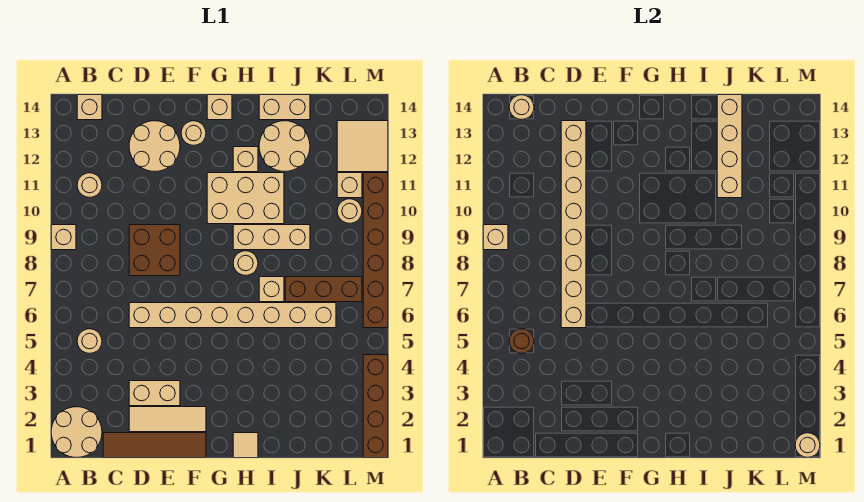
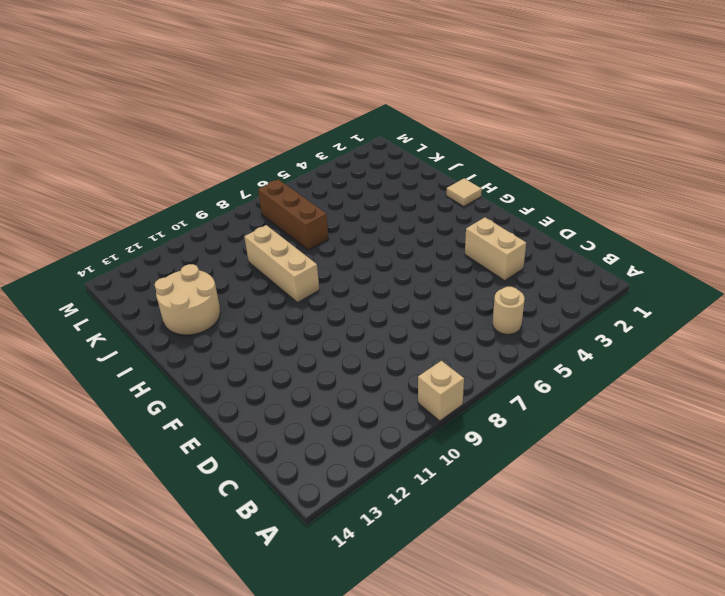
none -> tan round brick A1:B2 level 1
none -> tan round brick B11 level 1
none -> tan brick B14 level 1
none -> brown tile C1:F1 level 1

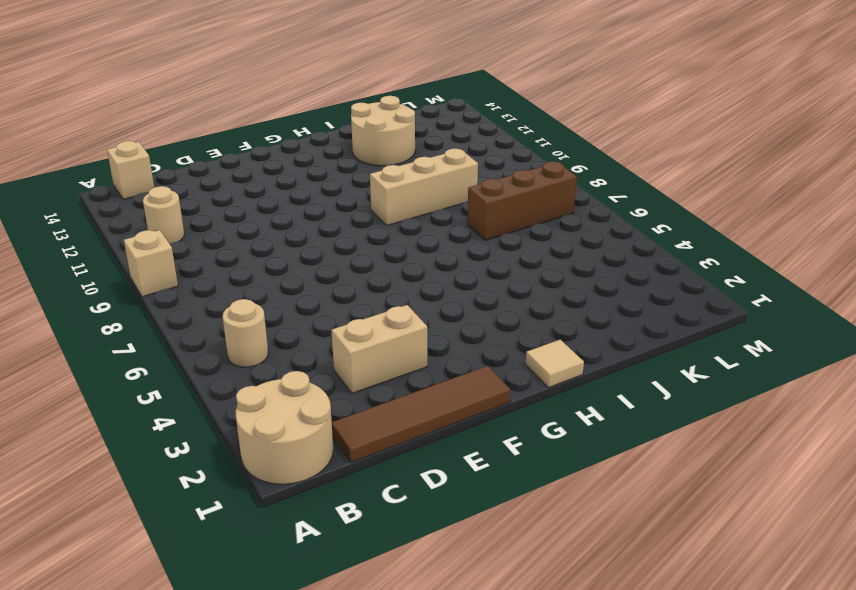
none -> tan tile D2:F2 level 1
none -> tan brick D6:K6 level 1
none -> brown brick D8:E9 level 1
none -> tan round brick D12:E13 level 1

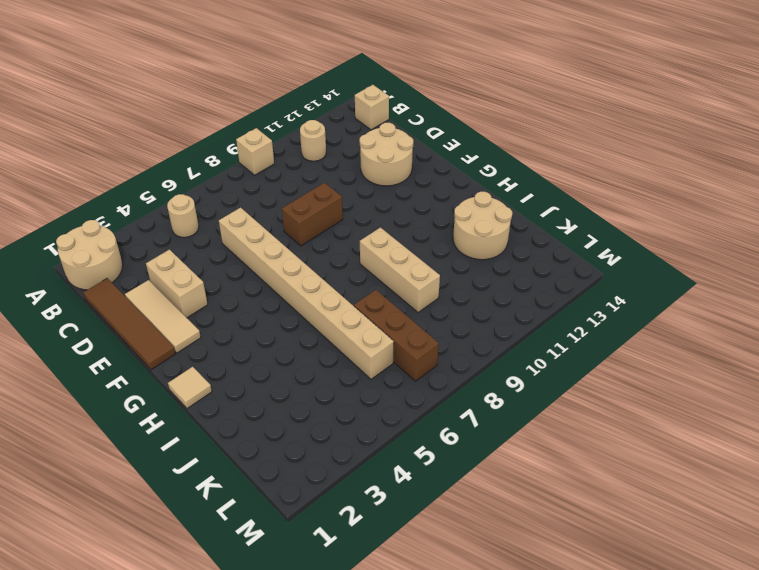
brown brick E8:E9 level 1 -> brown brick D8:E9 level 1
none -> tan round brick F13 level 1
none -> tan brick G10:I11 level 1
none -> tan brick G14 level 1
none -> tan round brick H8 level 1

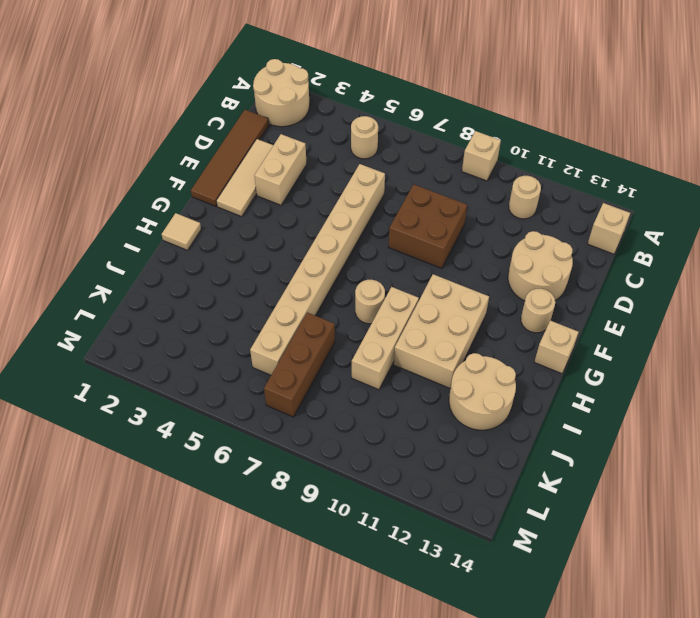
none -> tan brick H12 level 1
none -> tan brick I7 level 1
none -> tan brick I14:J14 level 1
none -> tan round brick L10 level 1

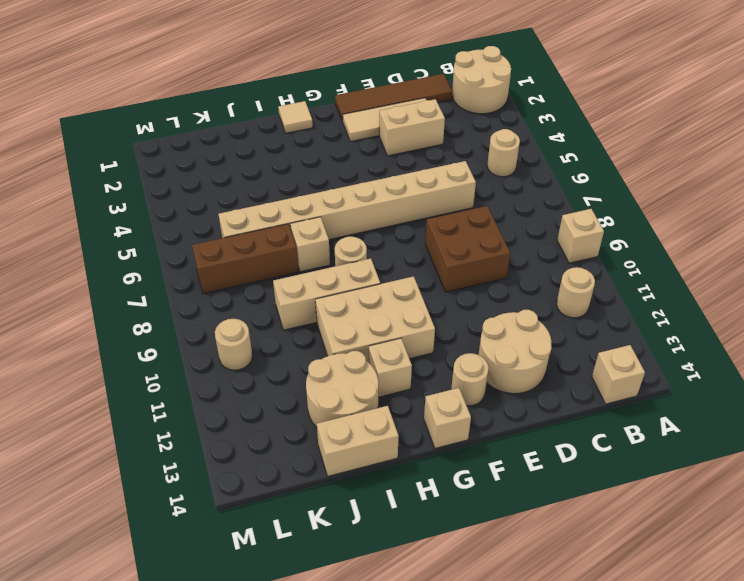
none -> tan brick L11 level 1
none -> tan tile L12:M13 level 1
none -> brown brick M1:M4 level 1
none -> brown brick M6:M11 level 1

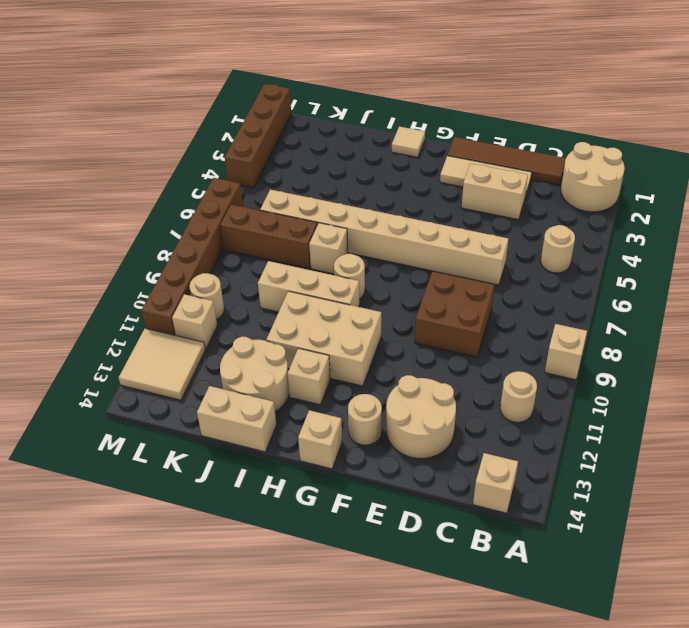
none -> tan brick A9 level 2
none -> brown round brick B5 level 2
none -> tan round brick B14 level 2
none -> tan brick D6:D13 level 2

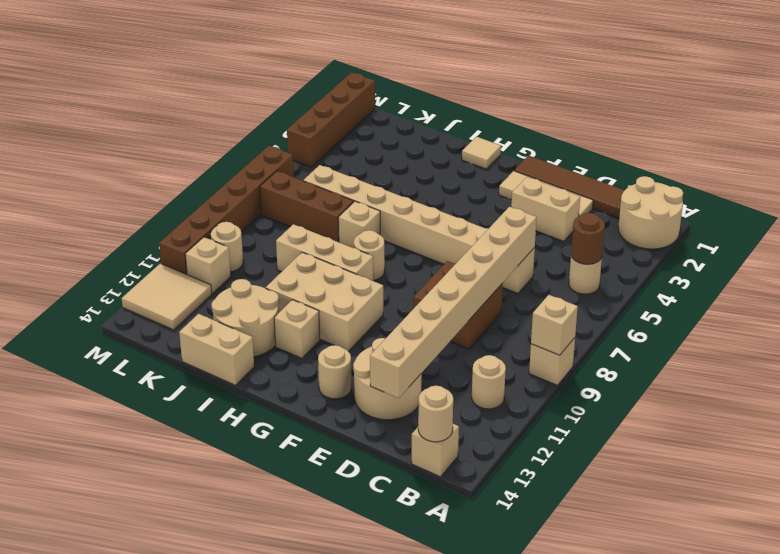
none -> tan brick G14 level 1
none -> tan brick J11:J14 level 2
none -> tan round brick M1 level 2

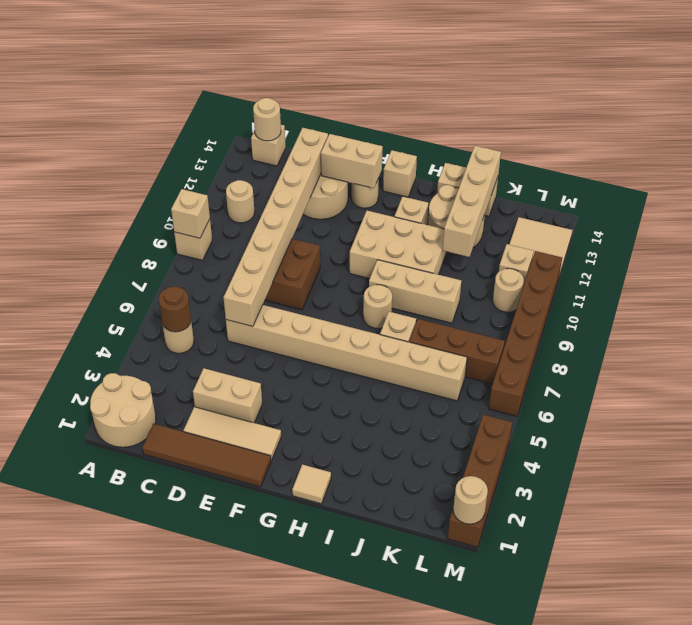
tan brick E13:F13 level 2 -> none

